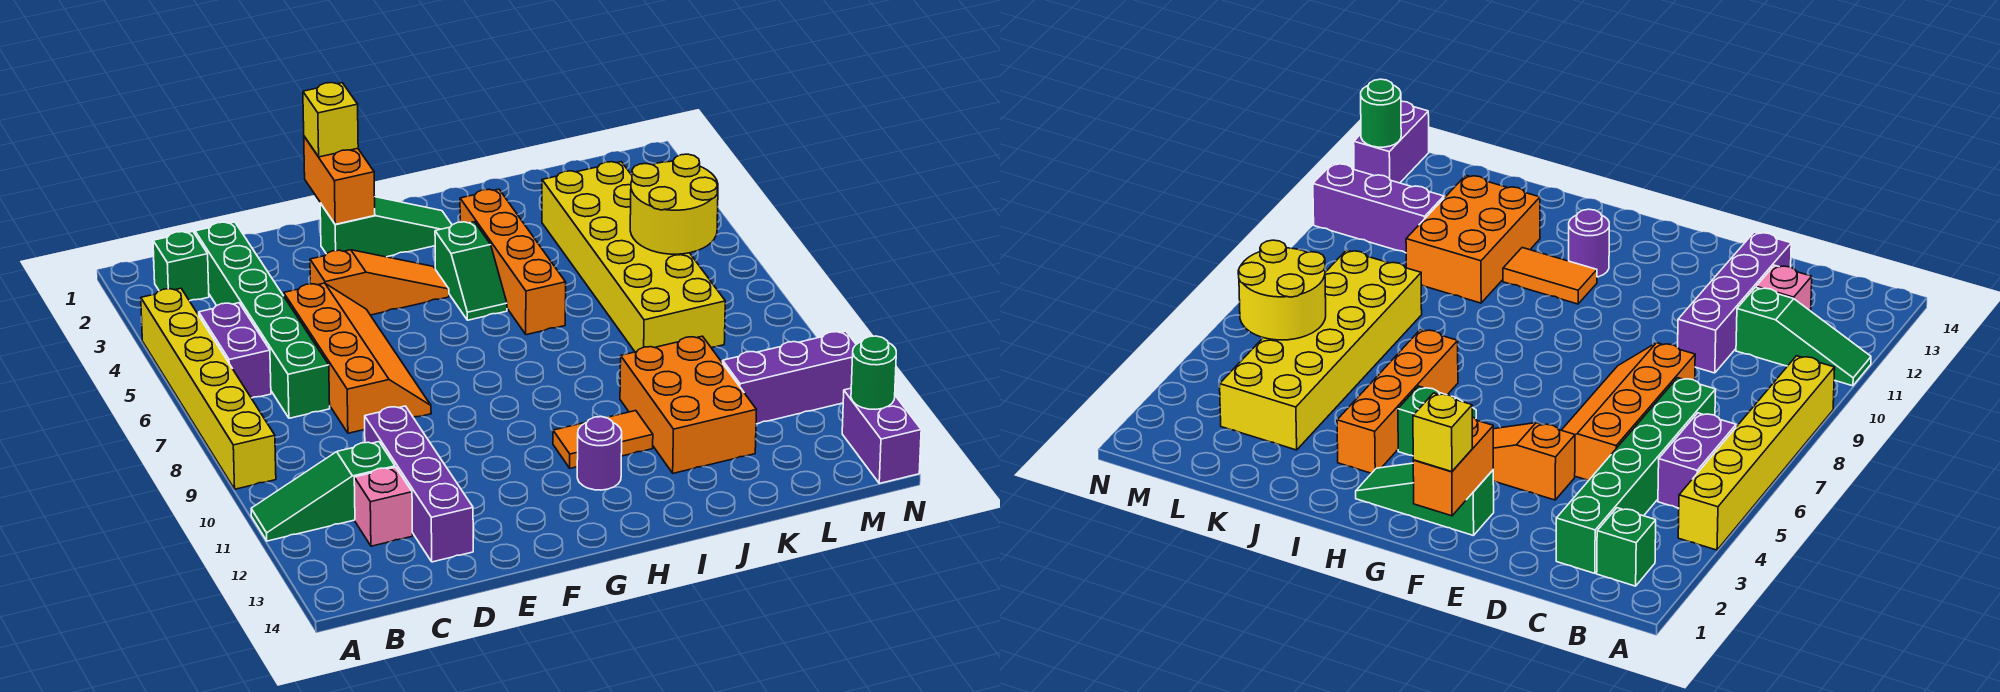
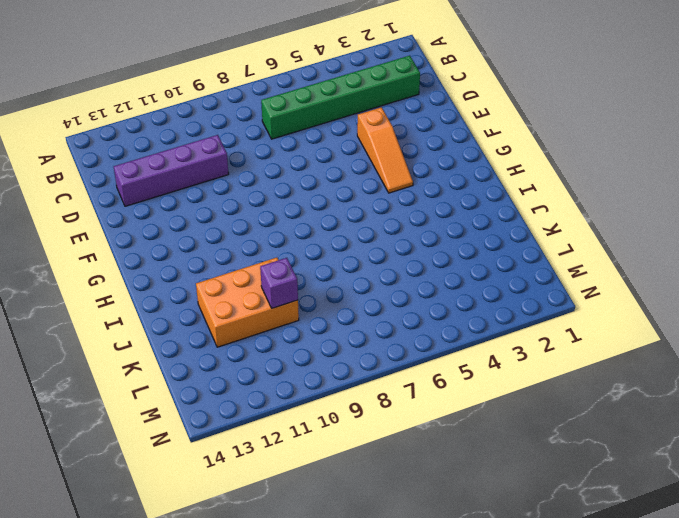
purple brick K10 level 2 -> none
none -> yellow brick A4:A9 level 1
none -> green slope A11:C11 level 1 top C
none -> green brick B2 level 1

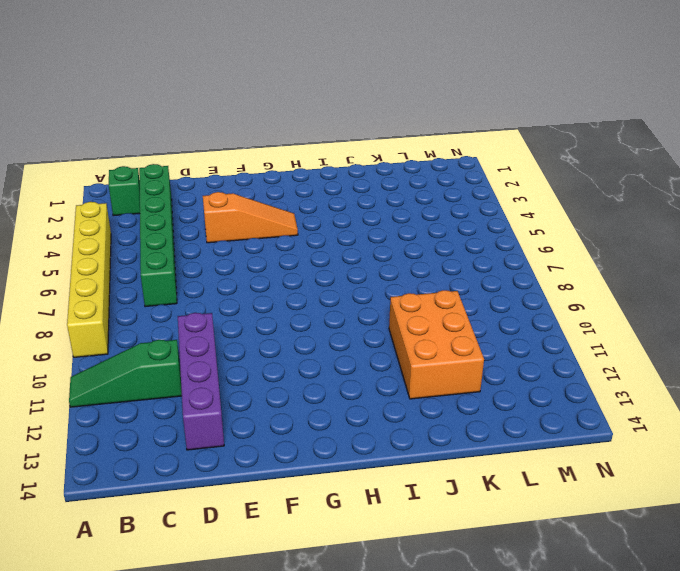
none -> purple brick B5:B6 level 1
none -> pink brick C12 level 1
none -> orange slope D5:E8 level 1 top D

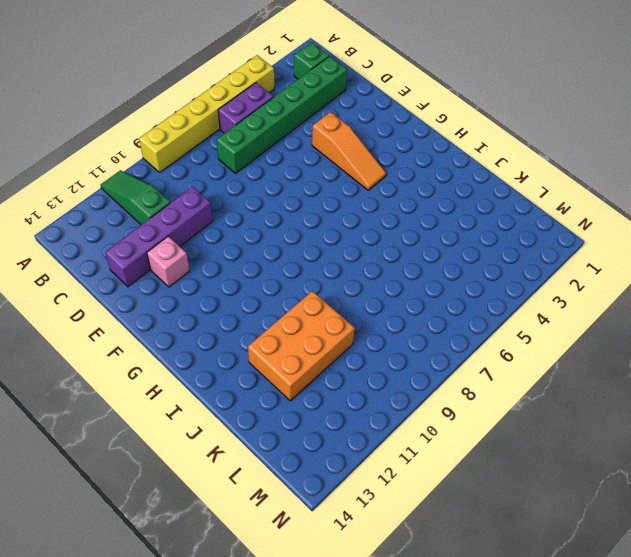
pink brick E12 level 1 -> pink brick C12 level 1
none -> orange slope D5:E8 level 1 top D
none -> green slope F2:H2 level 1 top F
none -> green slope H4:H5 level 1 top 4

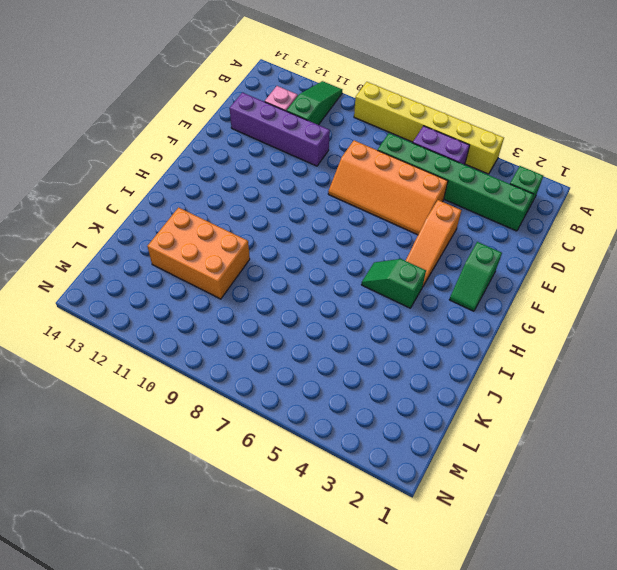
green slope F2:G2 level 1 top F -> green slope F2:H2 level 1 top F
none -> orange tile H11:I11 level 1
none -> purple round brick H12 level 1
none -> orange brick I3:I6 level 1

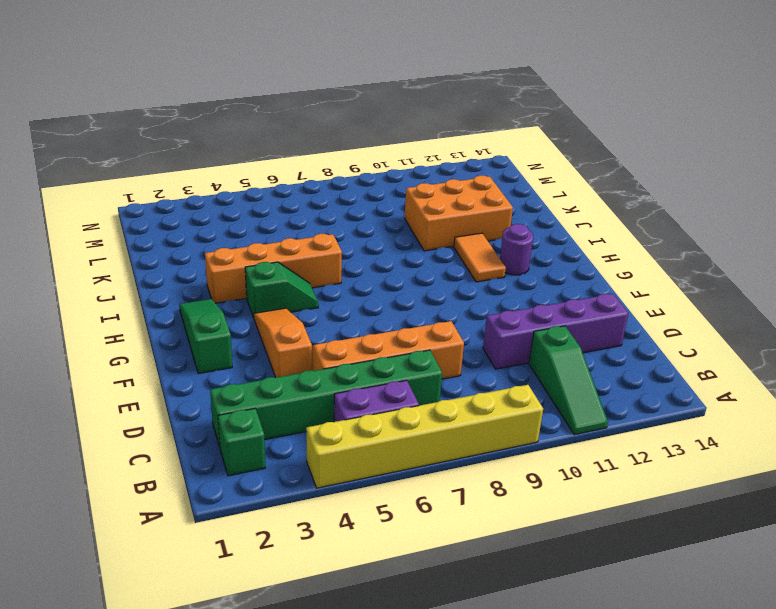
none -> pink brick C12 level 1
none -> yellow brick K3:L8 level 1
none -> purple brick L11:N11 level 1

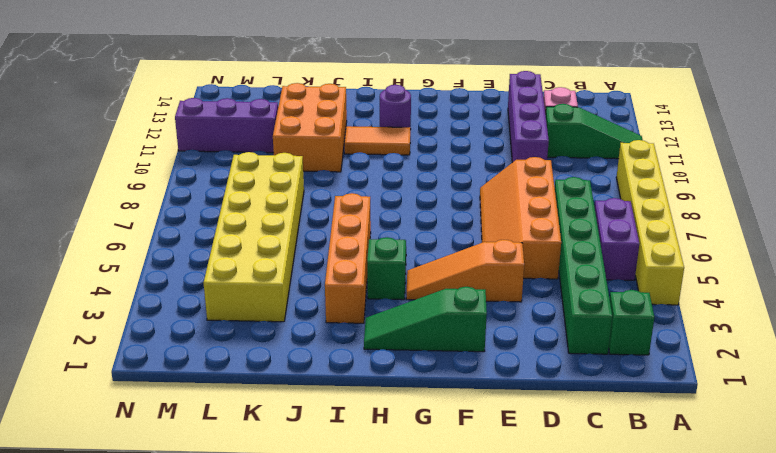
none -> purple brick N13:N14 level 1
none -> orange brick F1:F2 level 2
none -> yellow round brick L5:M6 level 2

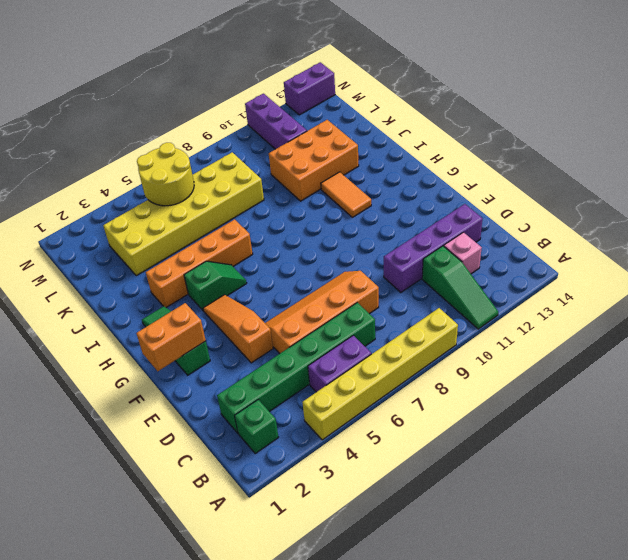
none -> purple round brick H12 level 1
none -> green round brick N13 level 2
none -> yellow brick F1 level 3

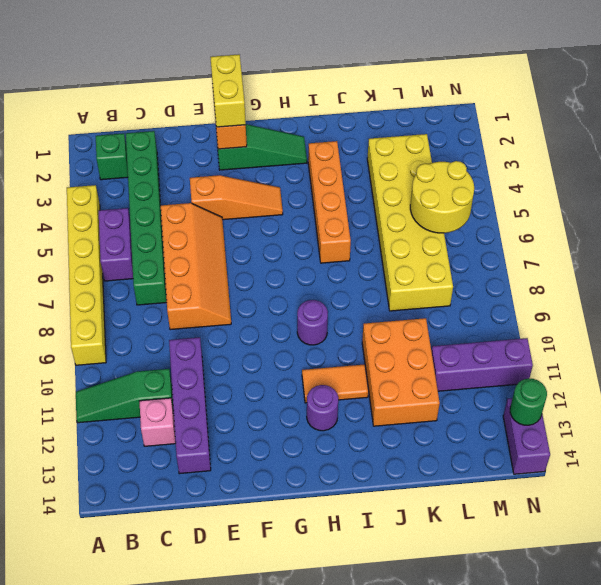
yellow brick F1:F2 level 3 -> yellow brick F1 level 3
purple round brick H9 level 1 -> none
none -> green slope H4:H5 level 1 top 4

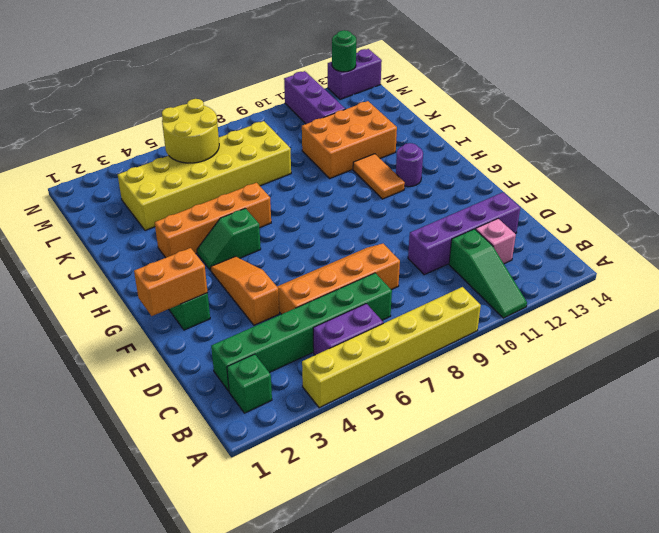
green slope H4:H5 level 1 top 5 -> green slope H4:H5 level 1 top 4
none -> yellow brick F1 level 3

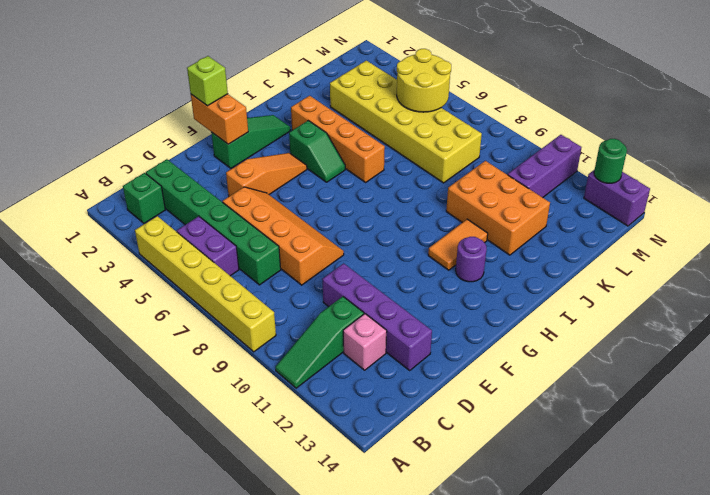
lime brick F1 level 3 -> yellow brick F1 level 3

